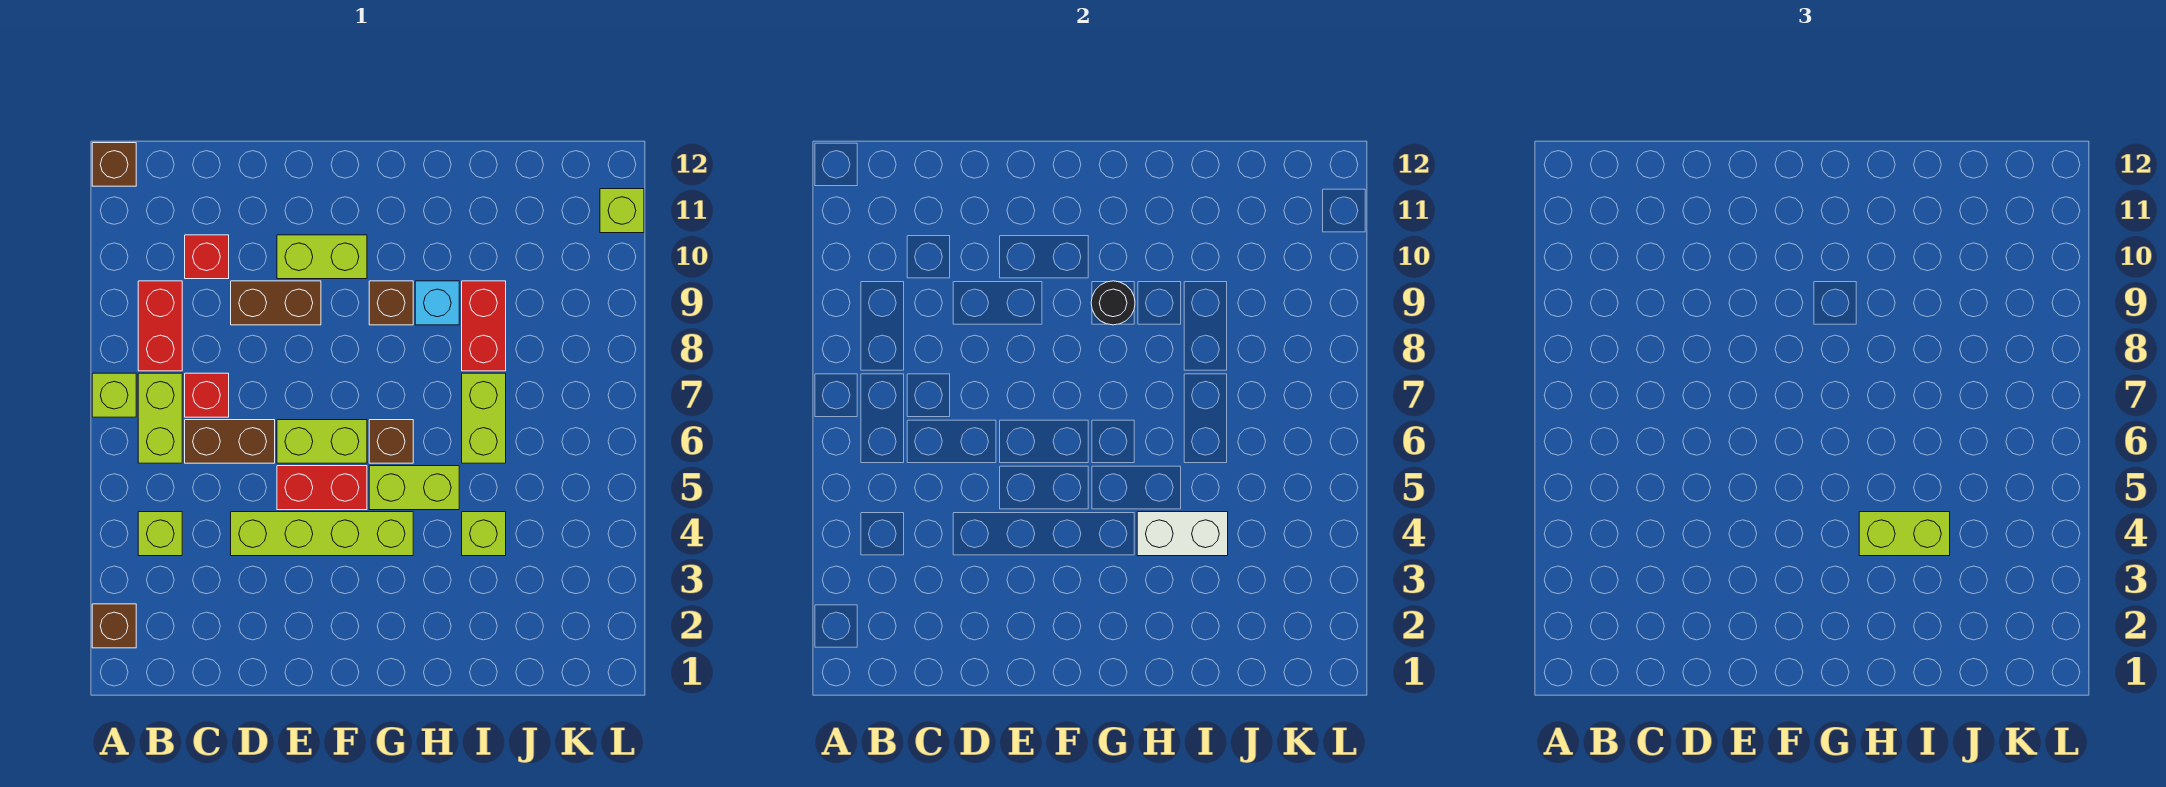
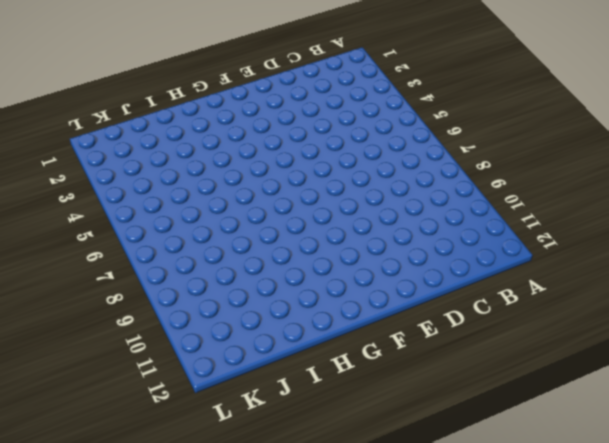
none -> brown brick A2 level 1
none -> lime brick A7 level 1
none -> brown brick A12 level 1

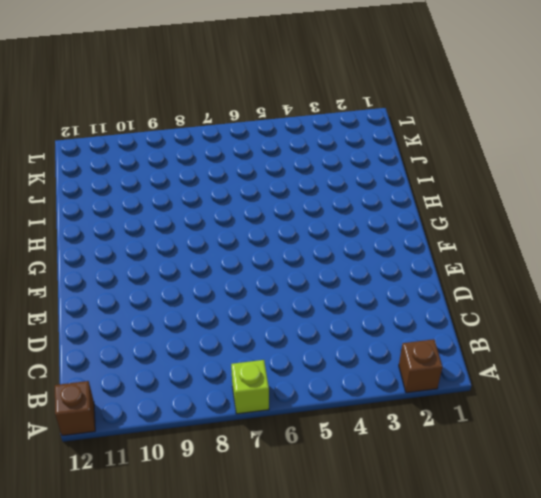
none -> lime brick B4 level 1
none -> lime brick B6:B7 level 1
none -> red brick B8:B9 level 1

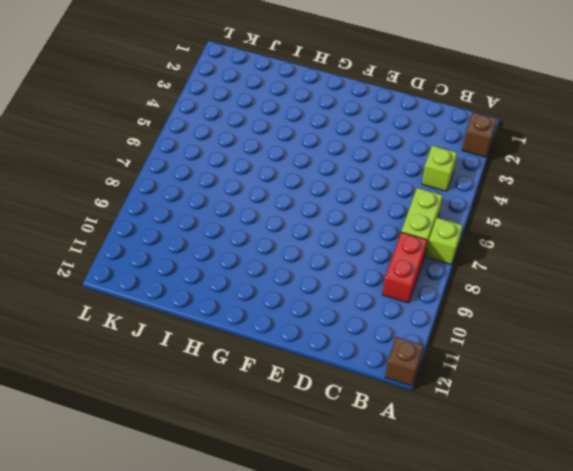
none -> brown brick C6:D6 level 1
none -> red brick C7 level 1
none -> red brick C10 level 1

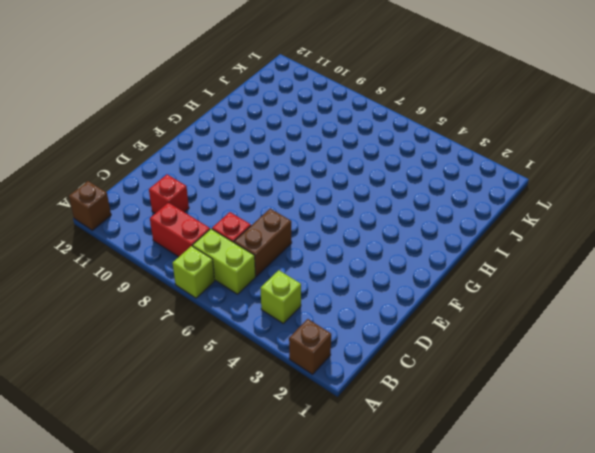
none -> lime brick D4:G4 level 1
none -> brown brick D9:E9 level 1
none -> red brick E5:F5 level 1

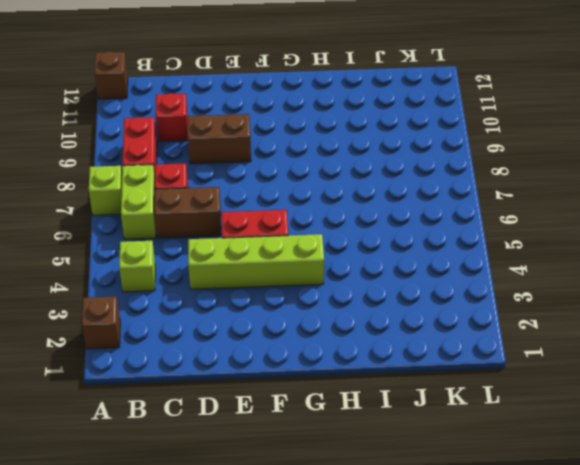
none -> lime brick E6:F6 level 1
none -> lime brick E10:F10 level 1
none -> lime brick G5:H5 level 1

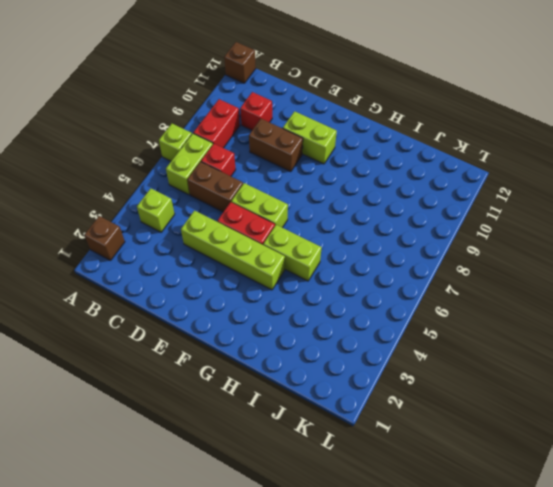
none -> brown brick G6 level 1
none -> brown brick G9 level 1
none -> cyan brick H9 level 1

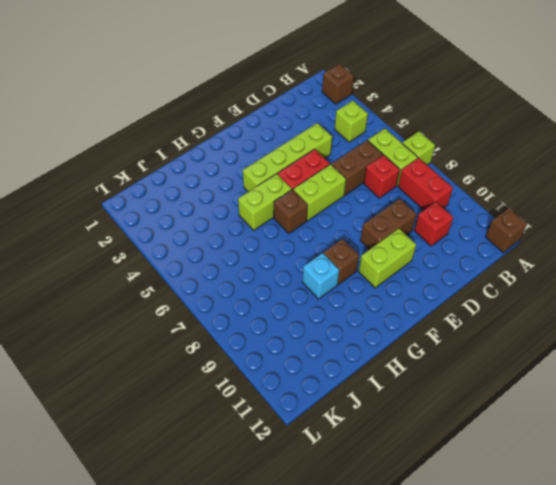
none -> lime brick I4 level 1
none -> lime brick I6:I7 level 1
none -> red brick I8:I9 level 1

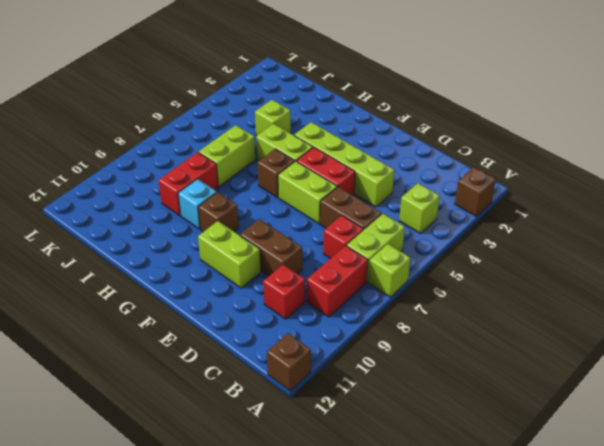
none -> lime brick L11 level 1
none -> black round brick G9 level 2
none -> white brick H4:I4 level 2

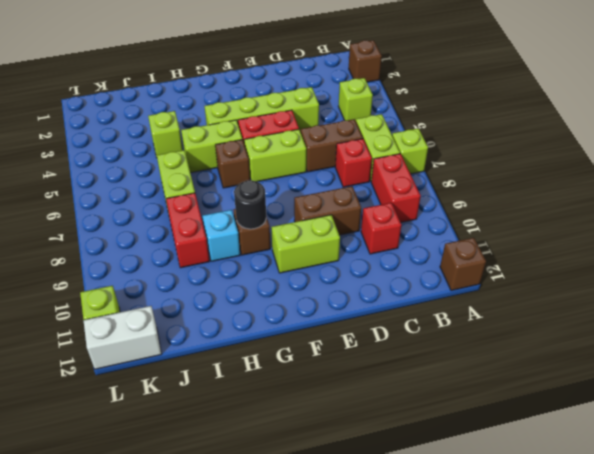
white brick K12:L12 level 1 -> white brick H4:I4 level 2
none -> lime brick H4:I4 level 3

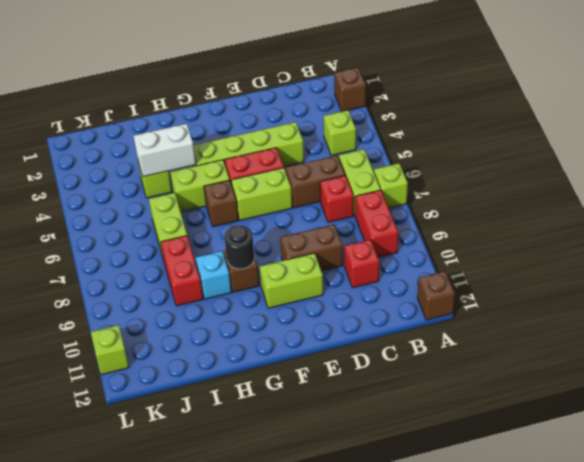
none -> lime brick H4:I4 level 3

